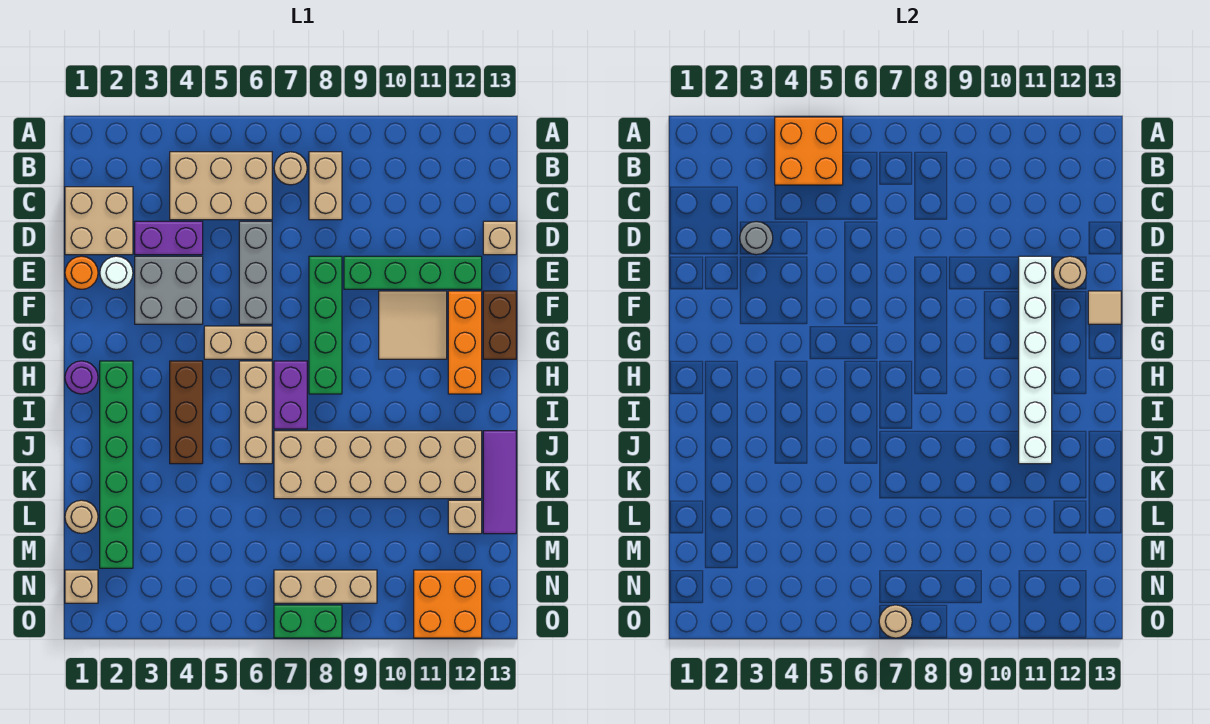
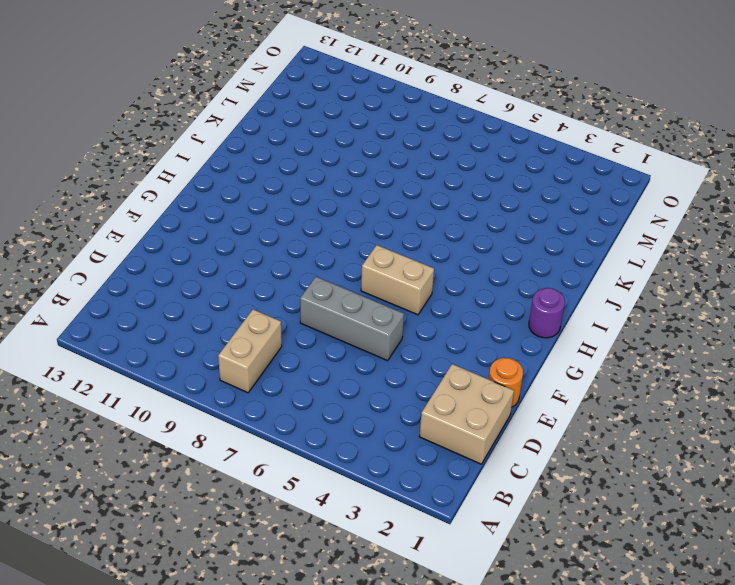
grey brick E5:E7 level 1 -> grey brick D6:F6 level 1
none -> tan brick B4:C6 level 1
none -> tan round brick B7 level 1
none -> purple brick D3:D4 level 1
none -> tan brick D13 level 1

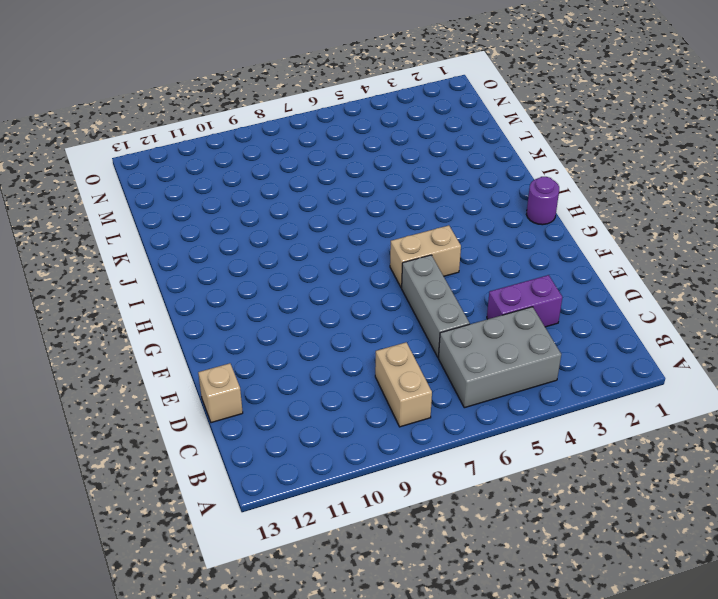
grey brick B4:C6 level 1 -> tan brick B4:C6 level 1
none -> tan round brick B7 level 1
none -> tan brick C1:D2 level 1
none -> orange round brick E1 level 1
none -> white round brick E2 level 1

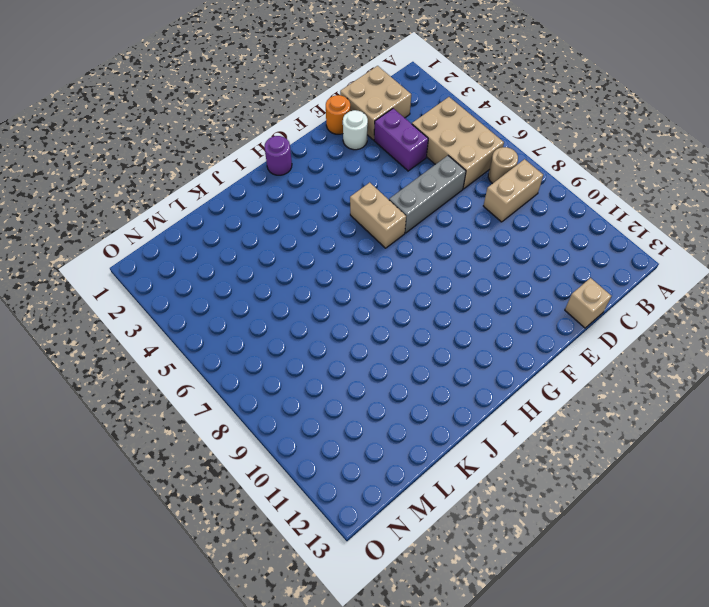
none -> grey brick E3:F4 level 1
none -> green brick E8:H8 level 1
none -> green brick E9:E12 level 1
none -> tan tile F10:G11 level 1

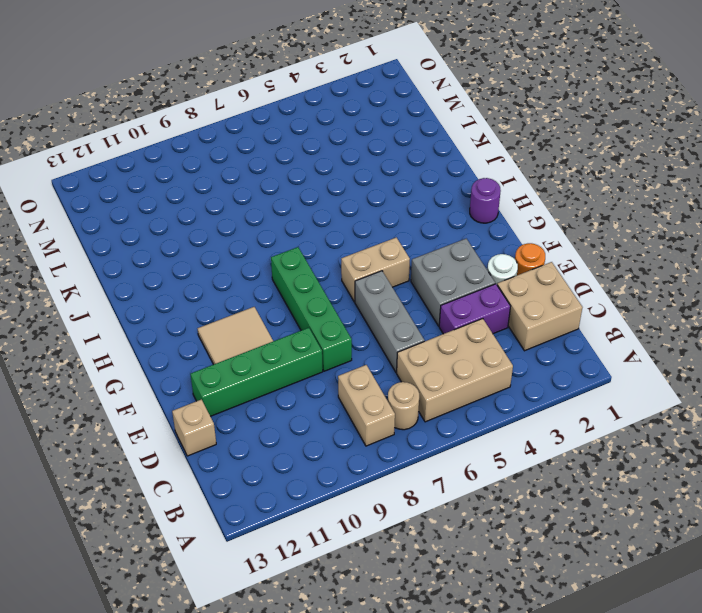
none -> orange brick F12:H12 level 1
none -> brown brick F13:G13 level 1
none -> green brick H2:M2 level 1
none -> brown brick H4:J4 level 1

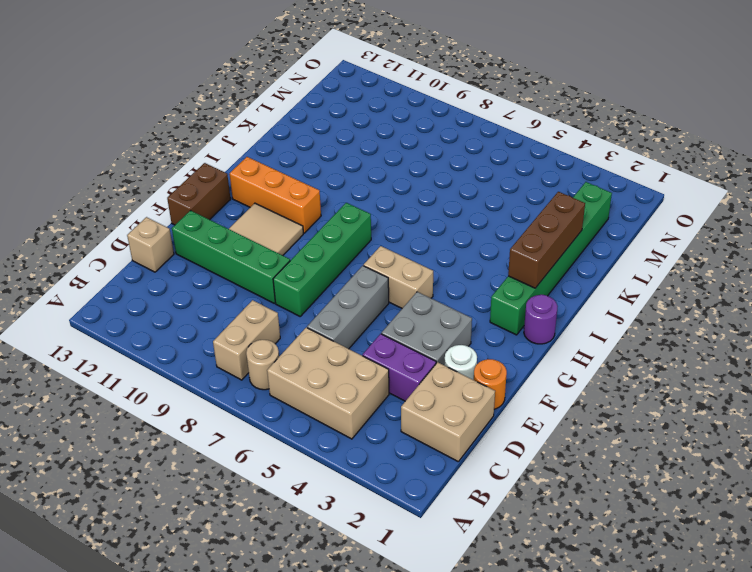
orange brick H10:H12 level 1 -> orange brick F12:H12 level 1
brown brick I2:K2 level 2 -> brown brick H4:J4 level 1
none -> tan brick H6:J6 level 1
none -> purple brick H7:I7 level 1
none -> tan brick J7:K12 level 1
none -> purple tile J13:L13 level 1

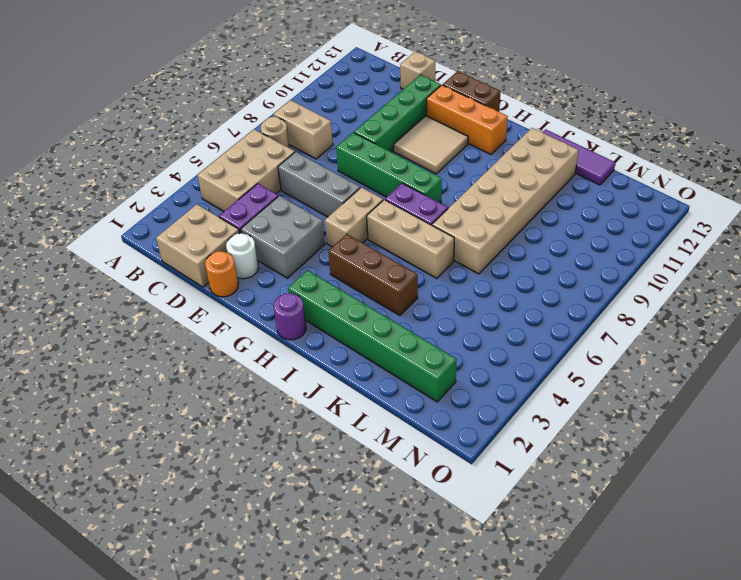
none -> tan round brick L1 level 1
none -> tan brick L12 level 1
none -> tan brick N1 level 1
none -> tan brick N7:N9 level 1

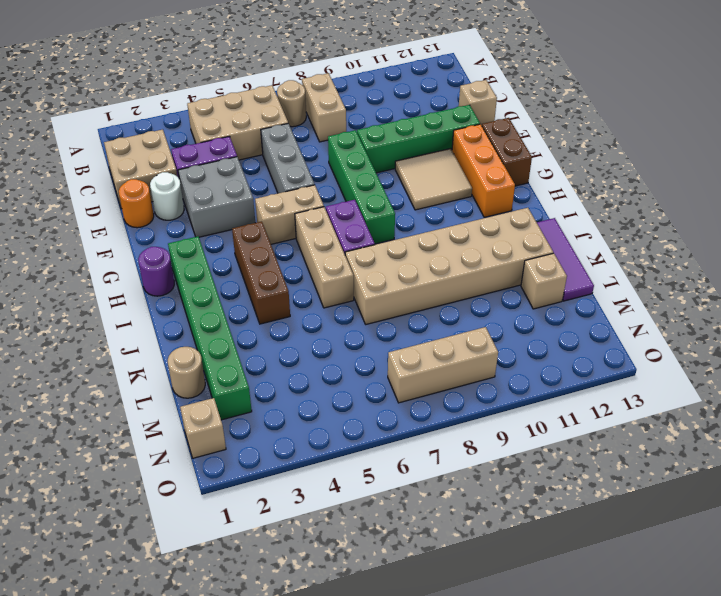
none -> orange brick N11:O12 level 1
none -> green brick O7:O8 level 1
none -> orange brick A4:B5 level 2
none -> grey round brick D3 level 2

